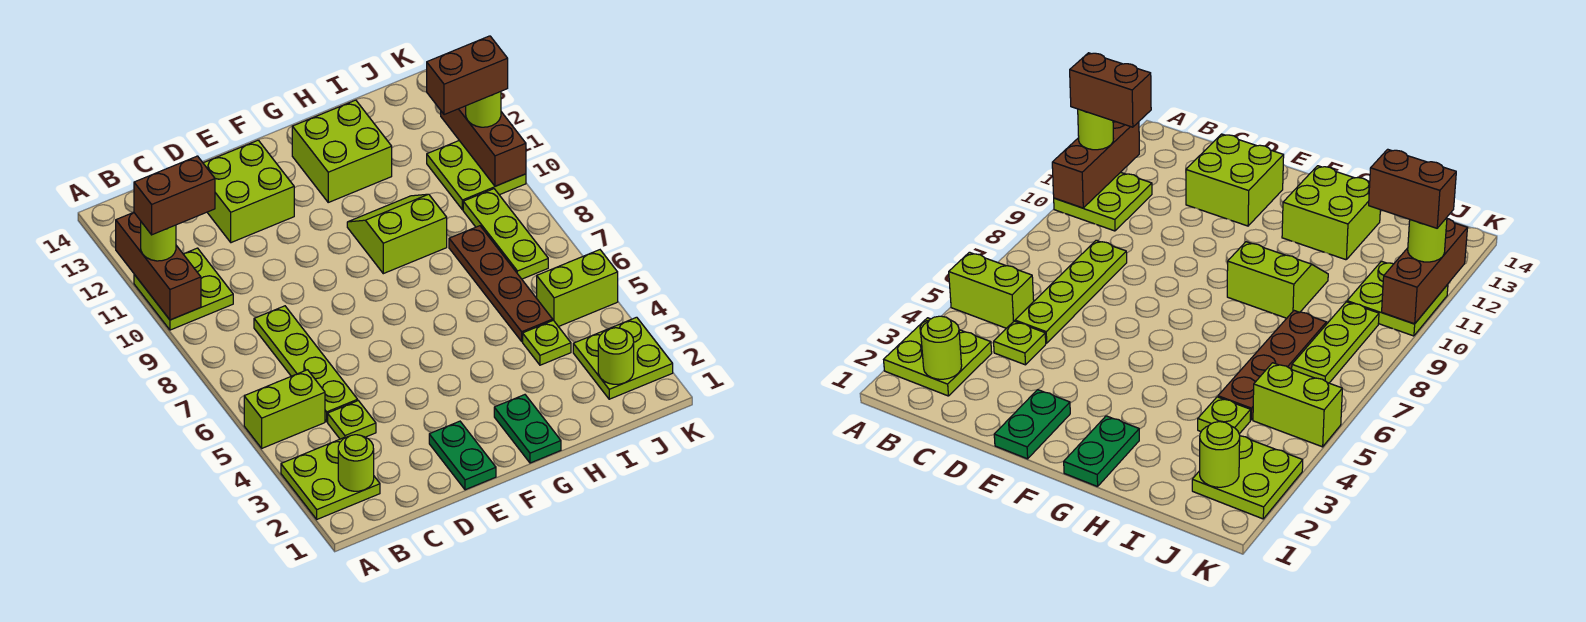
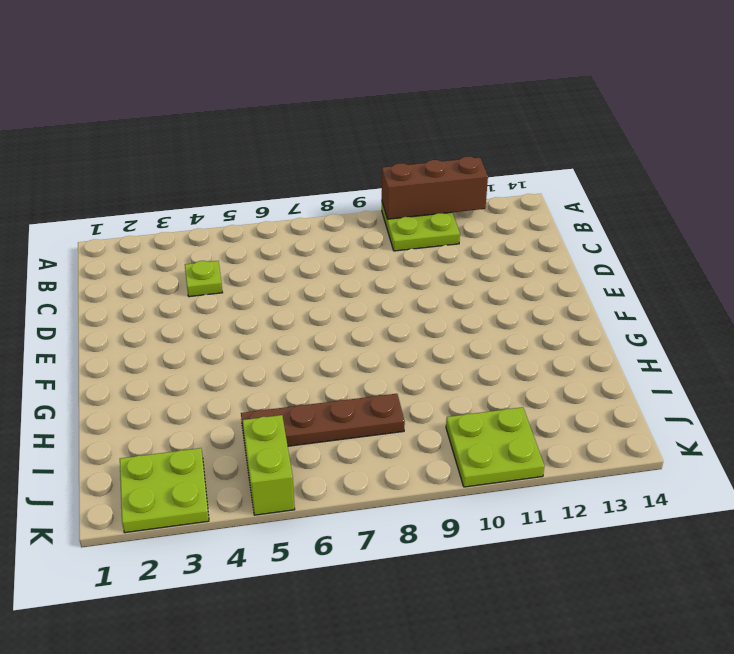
none -> lime plate A2:B3 level 1
none -> lime brick A5:B5 level 1
none -> lime plate C5:C8 level 1

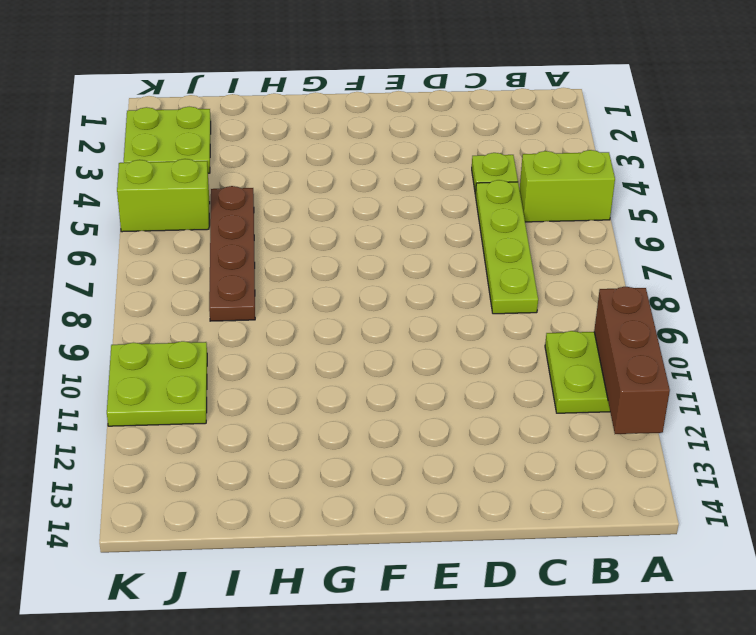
none -> lime plate A2:B3 level 1
none -> lime brick D12:E13 level 1
none -> green plate E1:E2 level 1

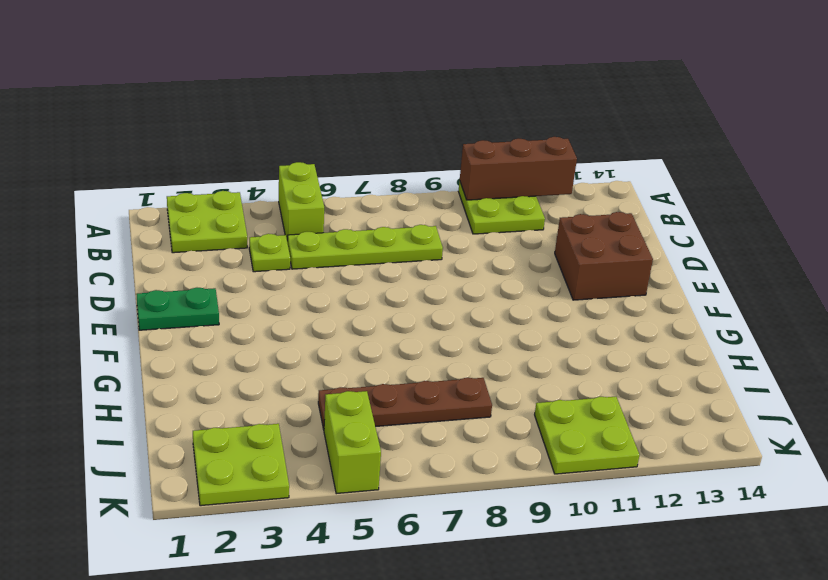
brown brick D12:E13 level 1 -> lime brick D12:E13 level 1
none -> green plate G1:G2 level 1
none -> lime slope G9:H10 level 1 top 9
none -> lime brick G12:H13 level 1

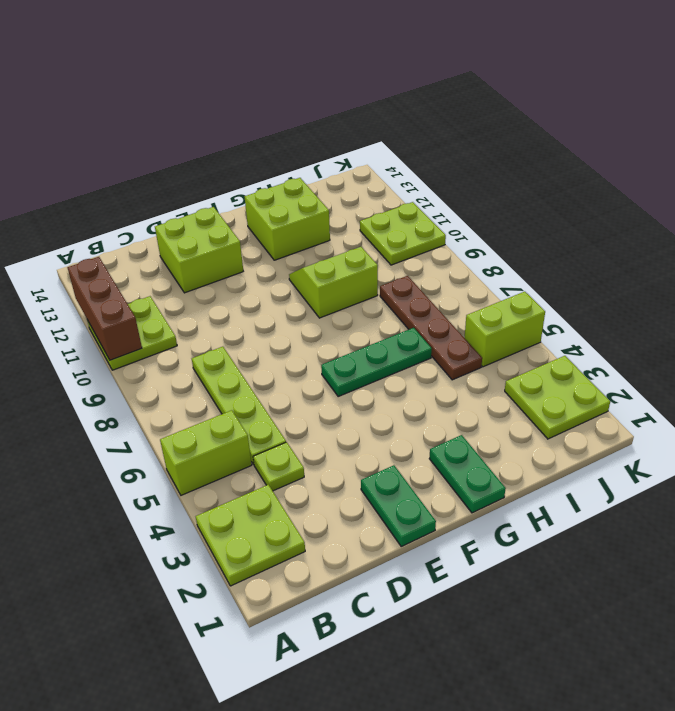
green plate F6:H6 level 1 -> none
none -> lime plate I4 level 1
none -> lime plate J7:J9 level 1
none -> lime round brick B2 level 2

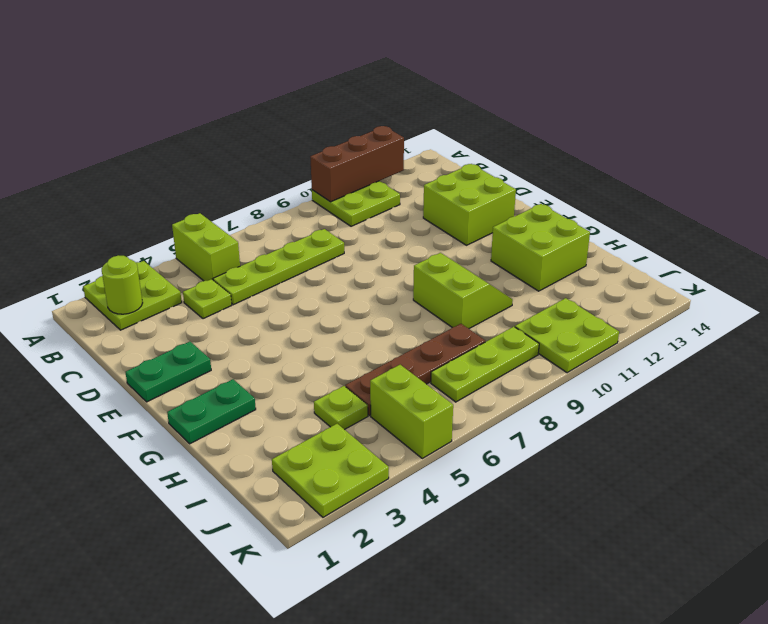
none -> lime round brick J2 level 2
none -> brown brick K10:K12 level 2
none -> lime round brick A11 level 3

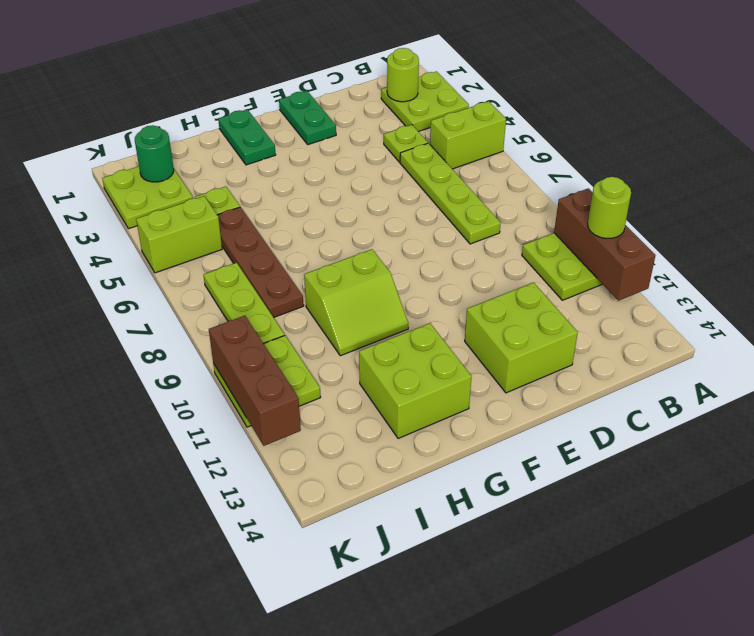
green round brick J2 level 2 -> lime round brick J2 level 2
none -> lime round brick K11 level 3
none -> brown brick A11:B11 level 4
none -> brown brick J11:K11 level 4

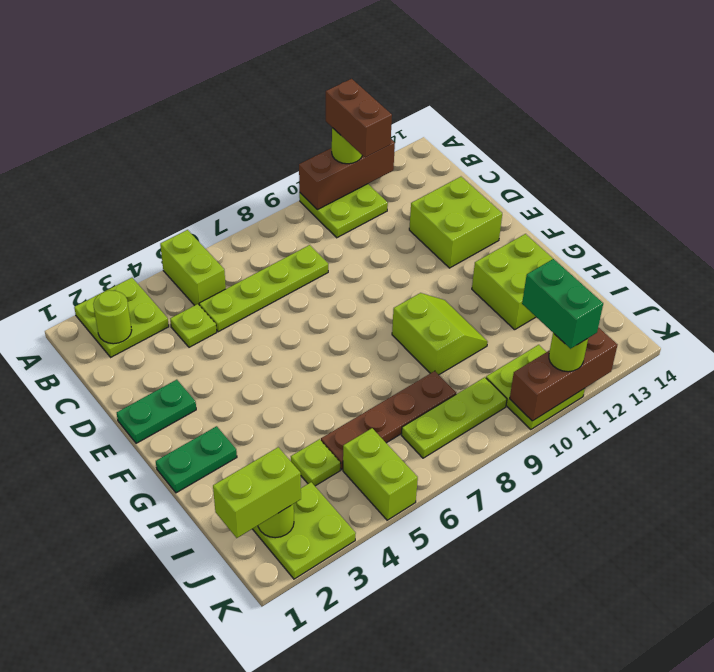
lime brick J1:J2 level 3 -> none
green brick J11:K11 level 4 -> brown brick J11:K11 level 4

